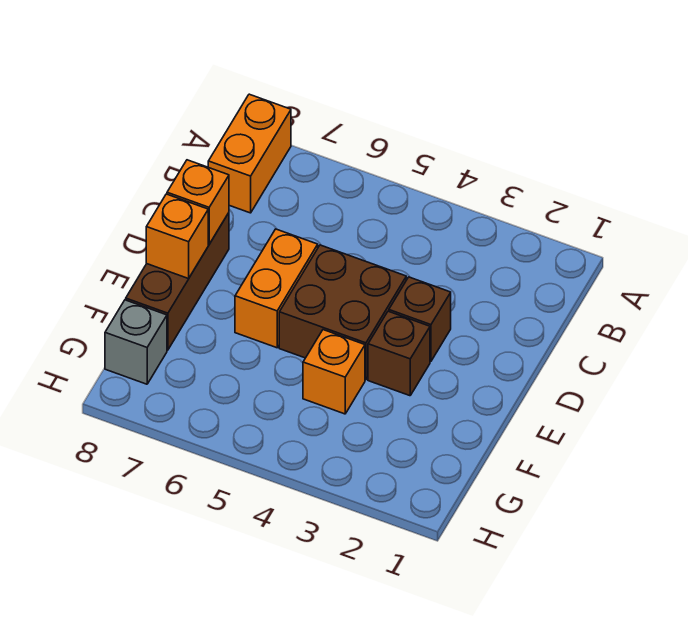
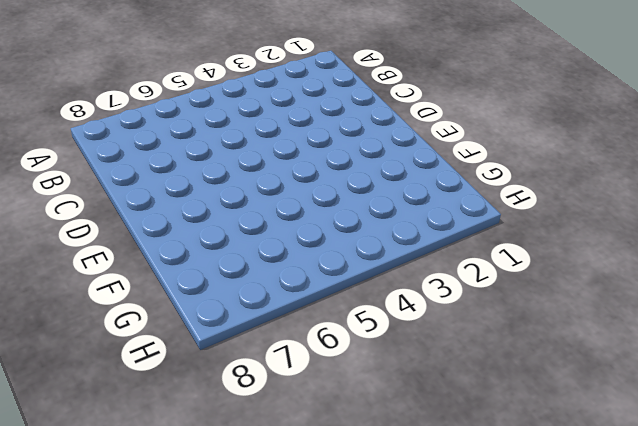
none -> orange brick A8:B8 level 1
none -> brown brick D3 level 1

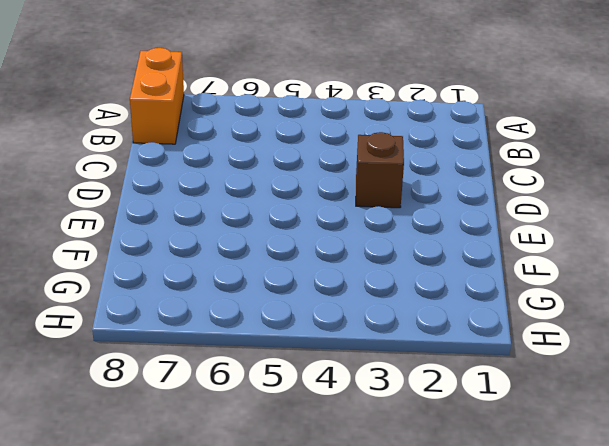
none -> brown brick D4:E5 level 1
none -> orange brick D6:E6 level 1

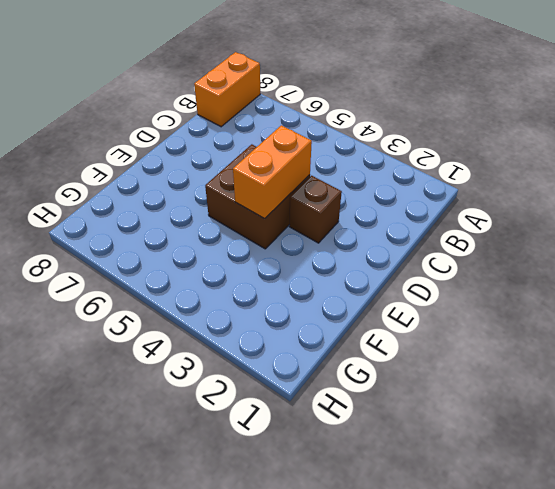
orange brick D4:E4 level 2 -> orange brick D6:E6 level 1
none -> brown brick D8:F8 level 1
none -> brown brick E3 level 1

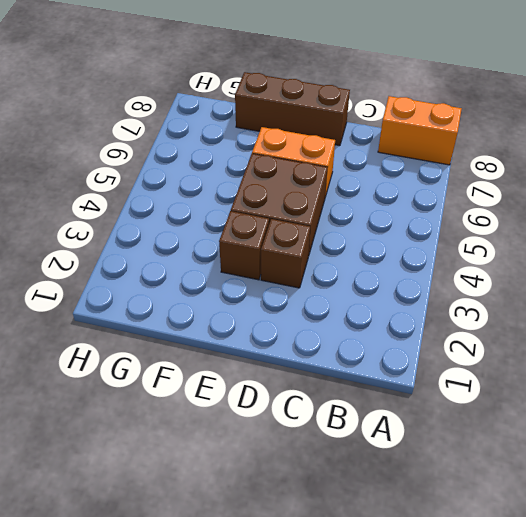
none -> orange brick F4 level 1
none -> grey brick G8 level 1

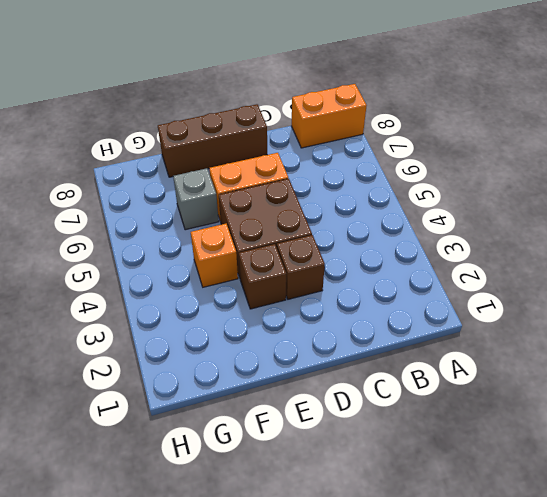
grey brick F6 level 1 -> grey brick G8 level 1
none -> orange brick D8 level 2
none -> orange brick E8 level 2

